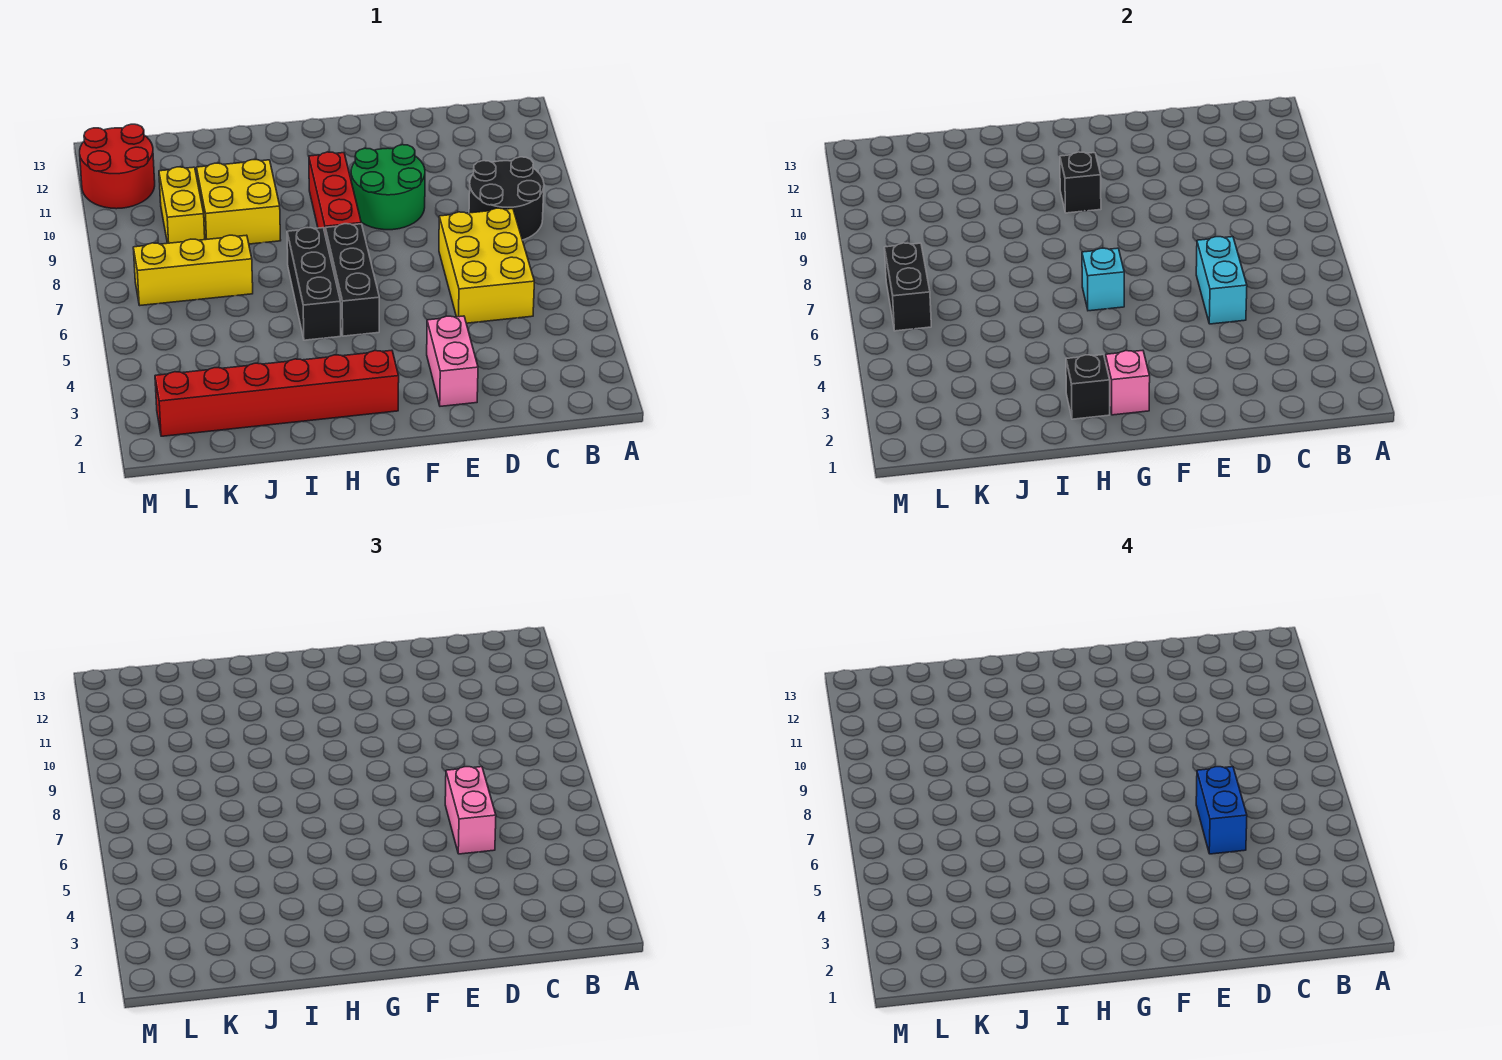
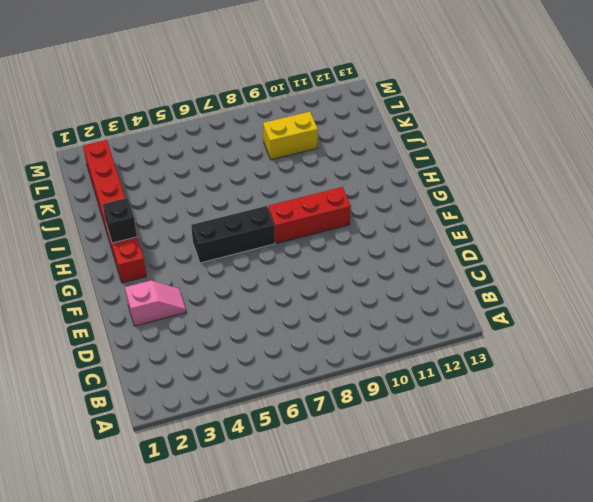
pink slope E2:E3 level 1 top 2 -> pink brick E2:E3 level 1
none -> black round brick B8:C9 level 1
none -> yellow brick C5:D7 level 1
none -> green round brick E9:F10 level 1

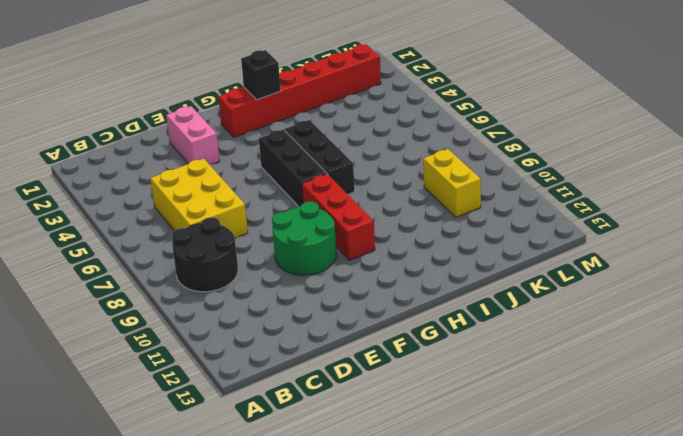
none -> yellow brick I9:J10 level 1
none -> yellow brick J7:L7 level 1
none -> red round brick L11:M12 level 1

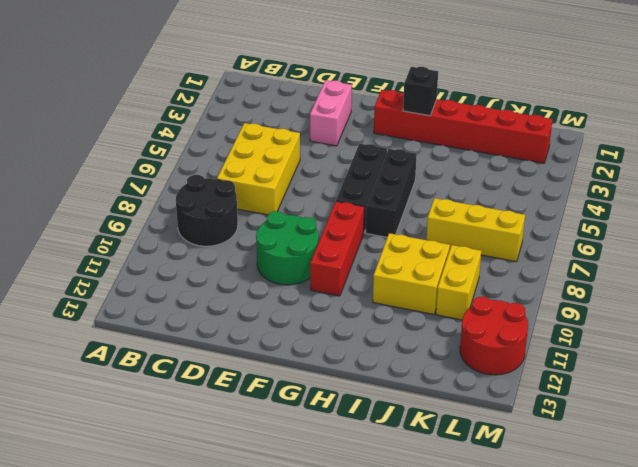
none -> cyan brick D5:D6 level 2
none -> pink brick G2 level 2
none -> cyan brick G6 level 2

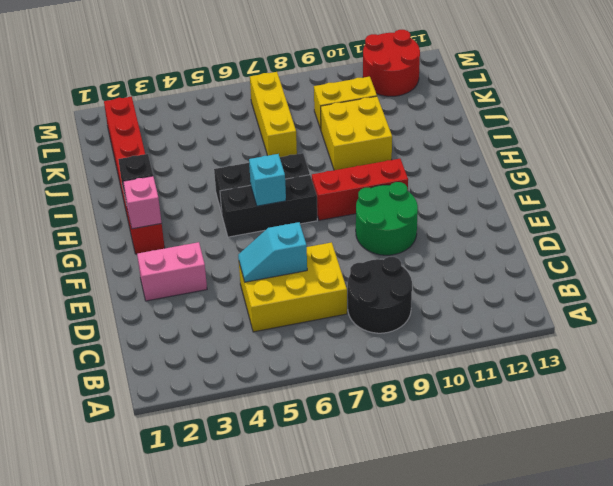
cyan slope D5:D6 level 2 top 6 -> cyan brick D5:D6 level 2
none -> black brick G10 level 2
none -> black brick L6:L7 level 2
none -> pink brick D5:D6 level 3

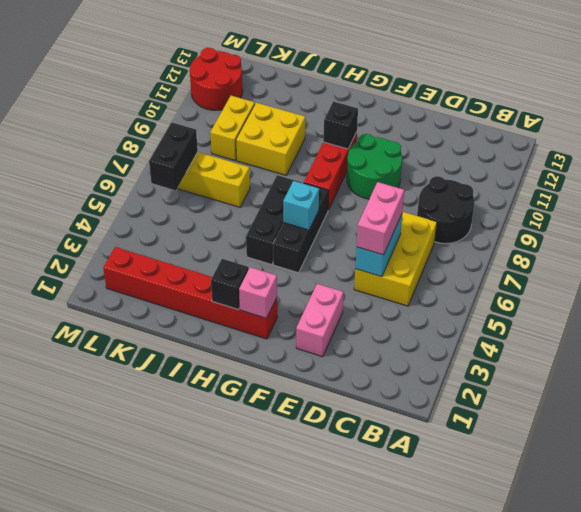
none -> blue brick D5:D6 level 4

